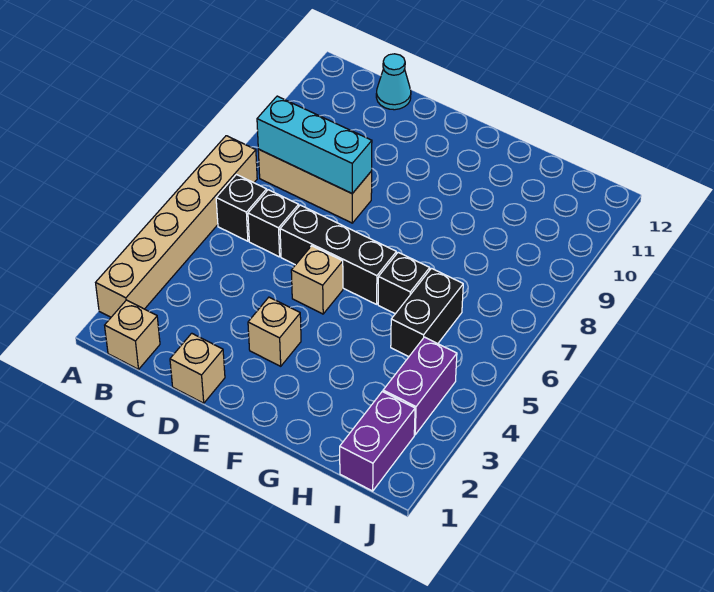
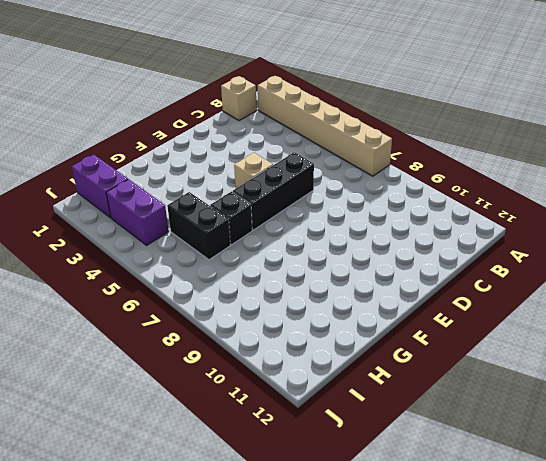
none -> black brick B6 level 1
none -> tan brick B8:D8 level 1
none -> black brick C6 level 1

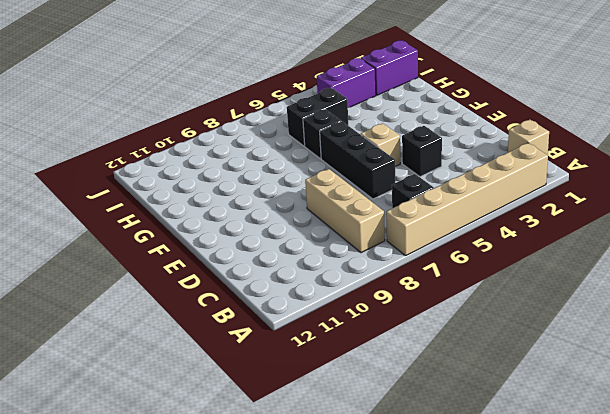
black brick D4 level 1 -> black brick C6 level 1
none -> cyan cone C12 level 1
none -> tan brick D1 level 1
none -> tan brick E3 level 1

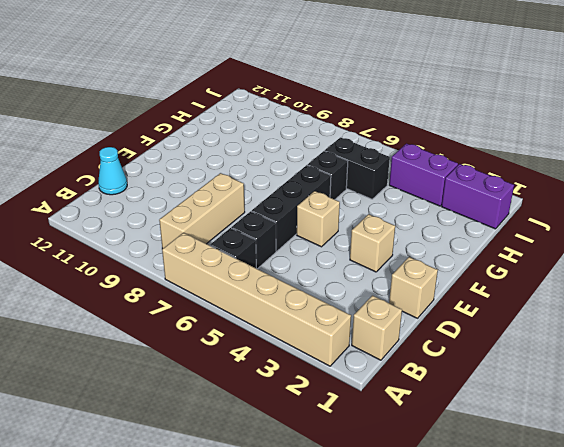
none -> cyan brick B8:D8 level 2

